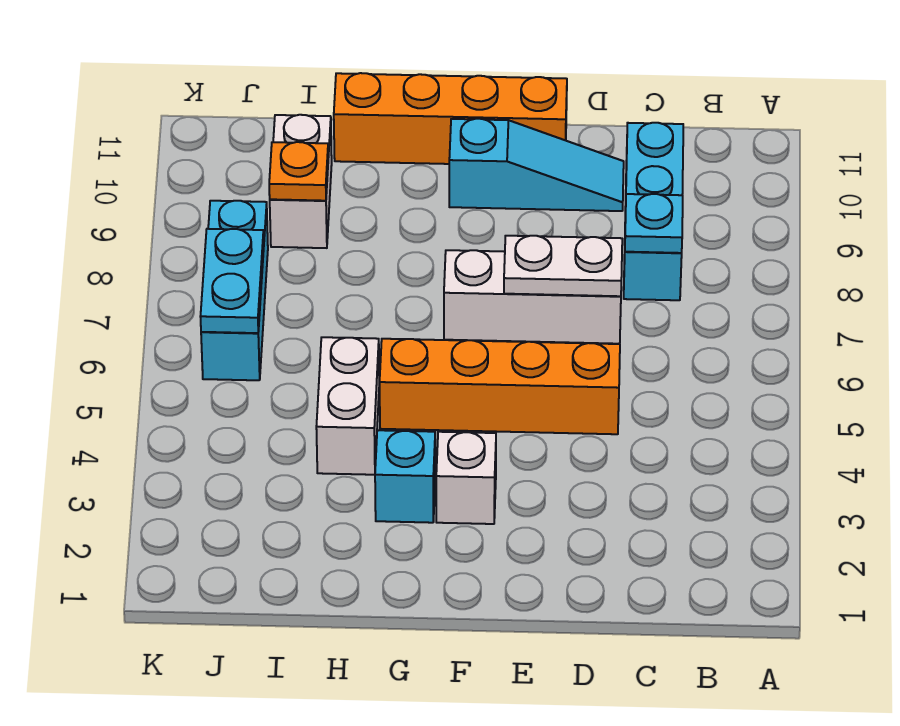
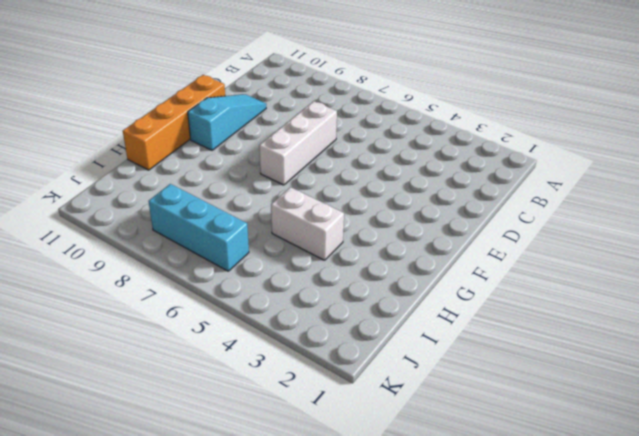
none -> cyan brick C8:C10 level 1
none -> orange brick D5:G5 level 1
none -> white brick F3 level 1

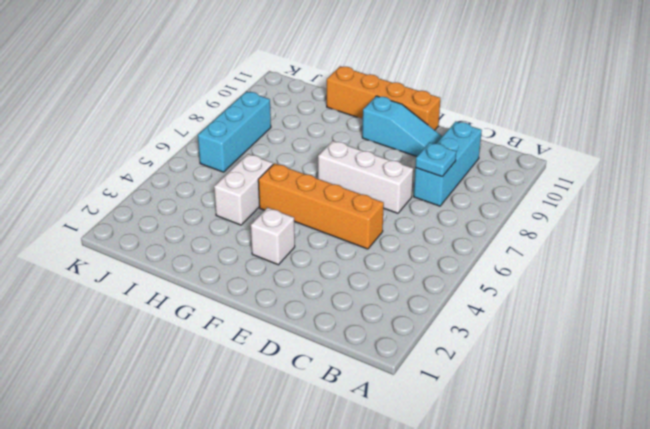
none -> cyan brick G3 level 1
none -> white brick I9:I10 level 1
none -> white plate D7:E7 level 2

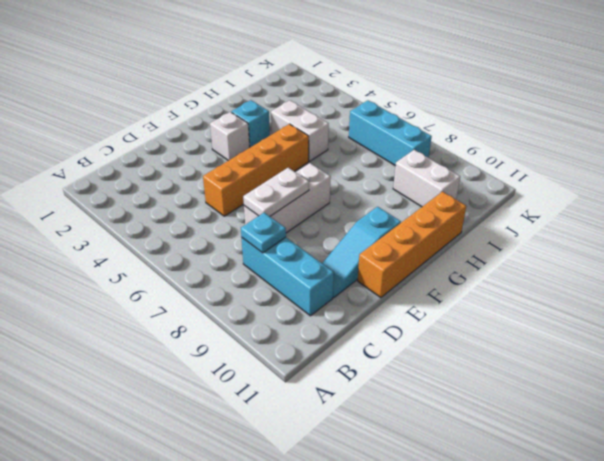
none -> orange plate I9 level 2
none -> cyan plate J6:J7 level 2

